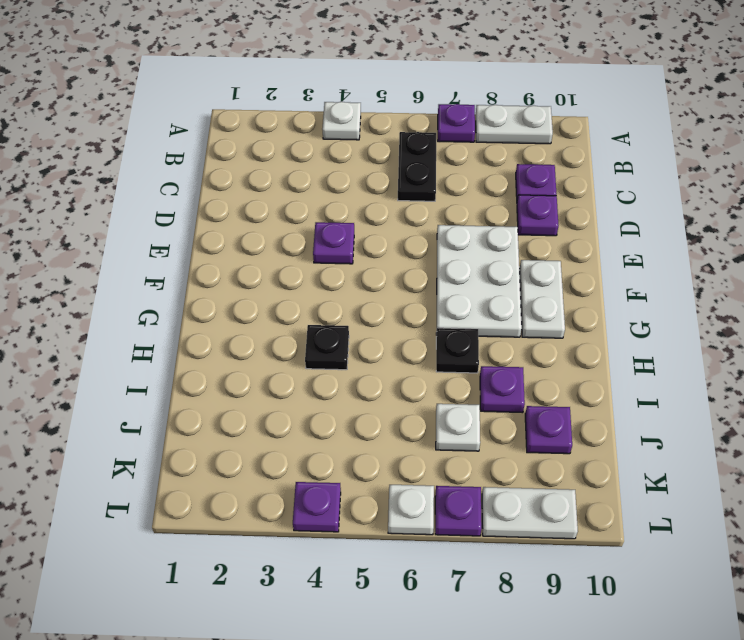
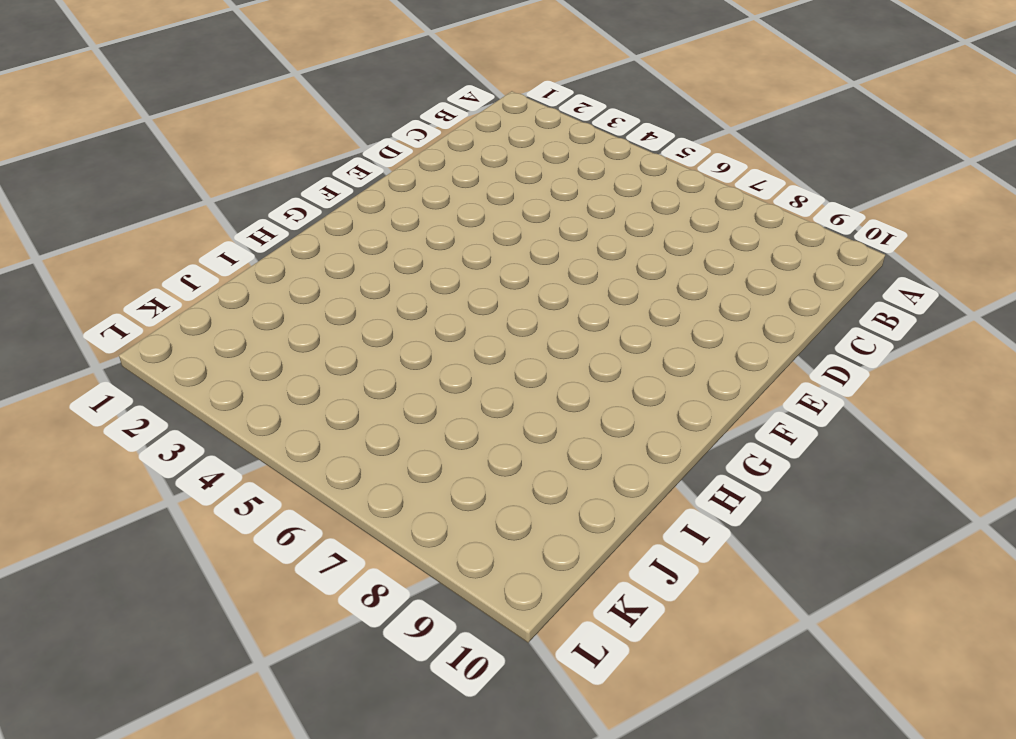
none -> white plate A4 level 1
none -> purple plate A7 level 1
none -> white plate A8:A9 level 1

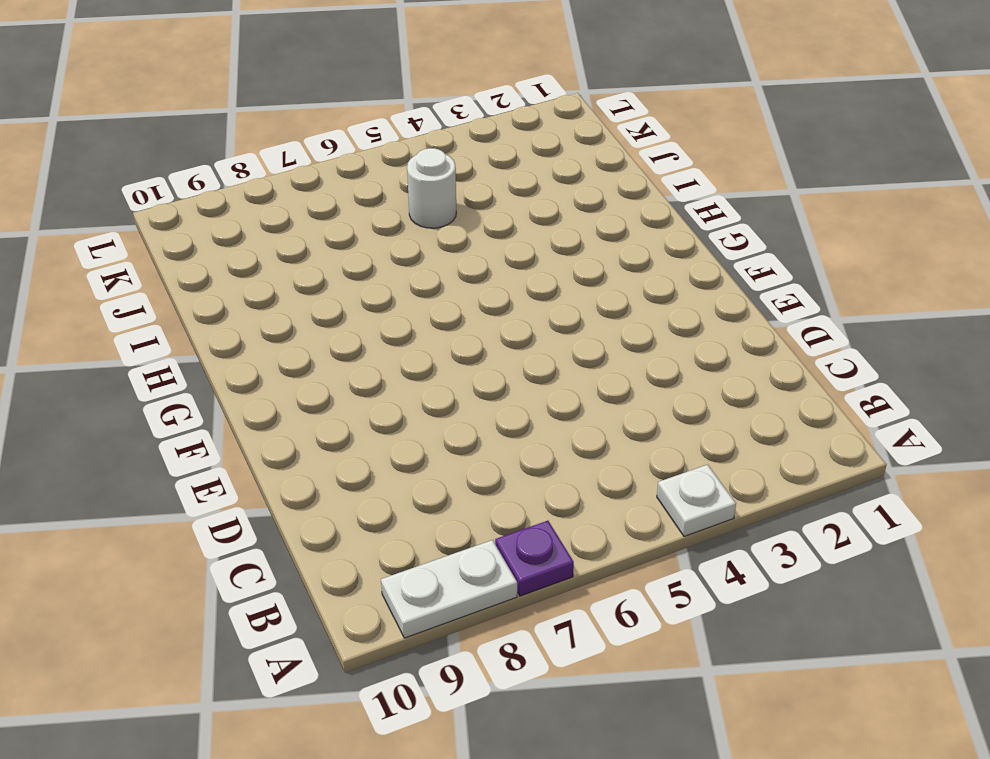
white round brick J5 level 1 -> none
none -> black plate B6:C6 level 1
none -> purple plate C9 level 1
none -> purple plate D9 level 1

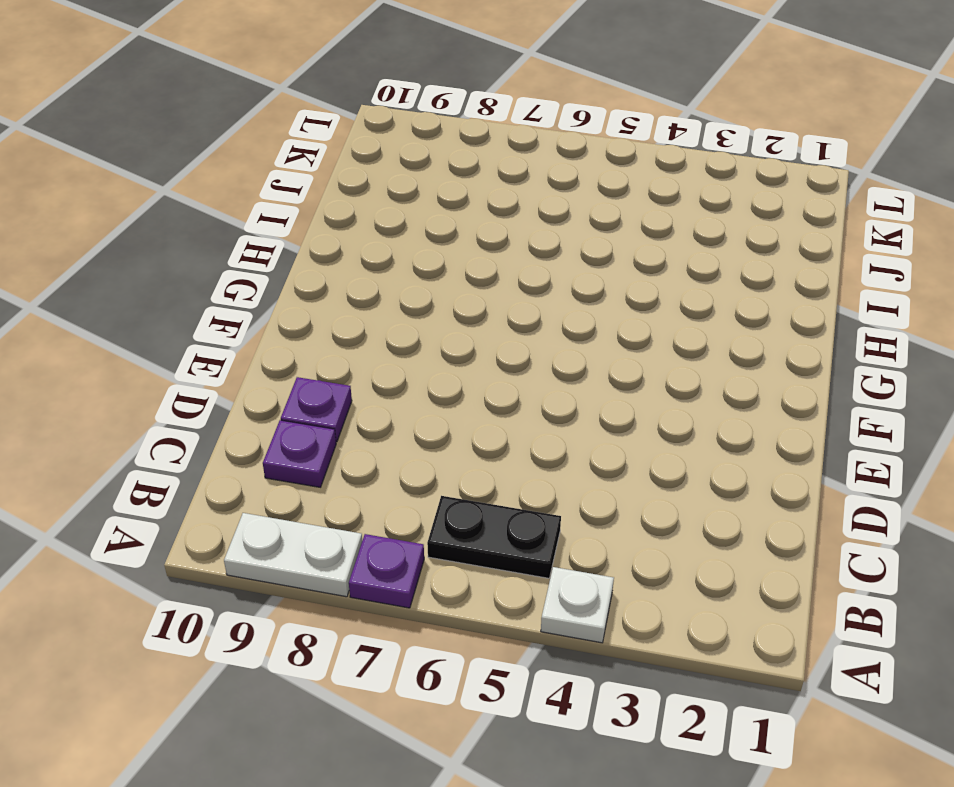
black plate B5:B6 level 1 -> black plate B6:C6 level 1
none -> purple plate E4 level 1
none -> white plate E7:G8 level 1
none -> white plate F9:G9 level 1

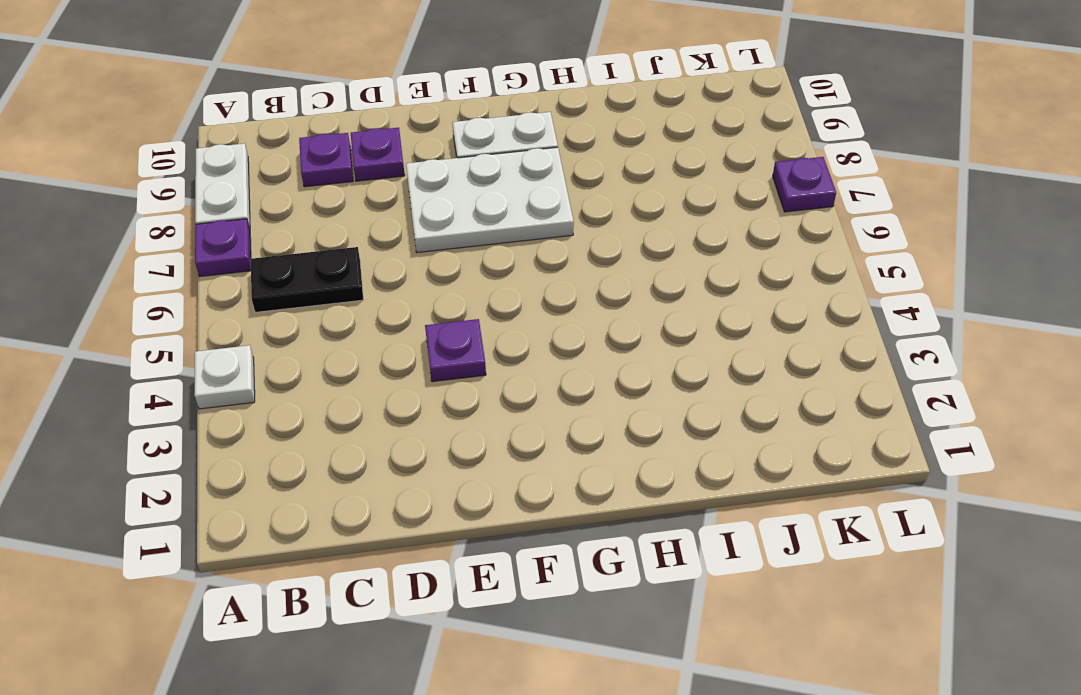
none -> black plate H4 level 1
none -> black plate H7 level 1
none -> purple plate I8 level 1

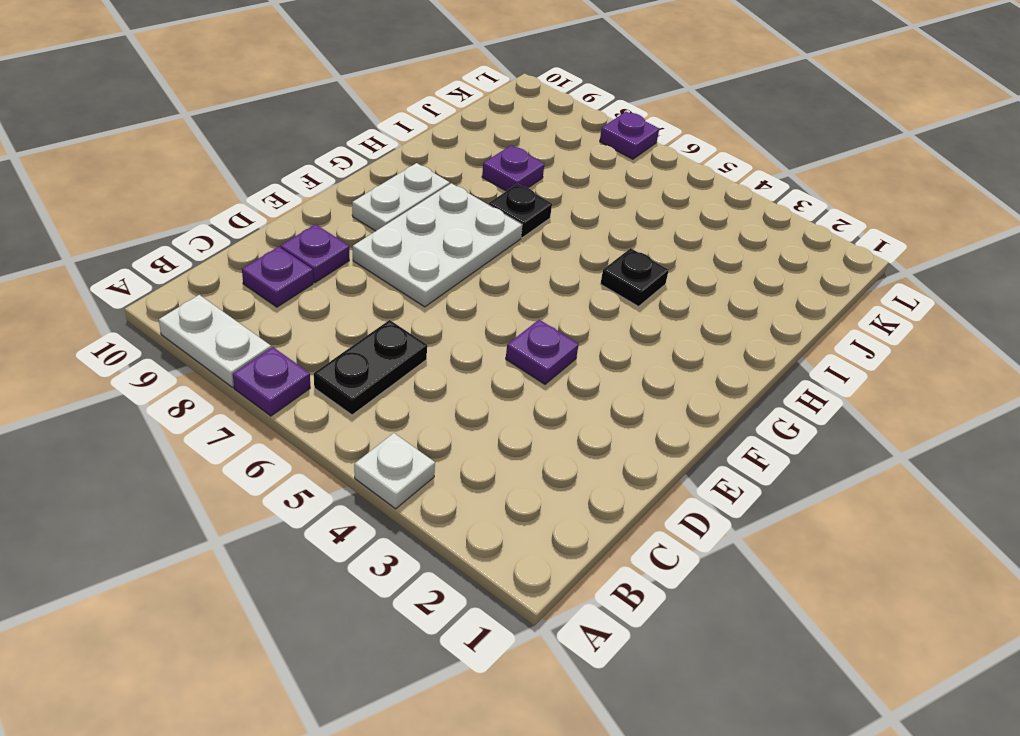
none -> white plate J7 level 1
none -> purple plate J9 level 1
none -> purple plate L4 level 1

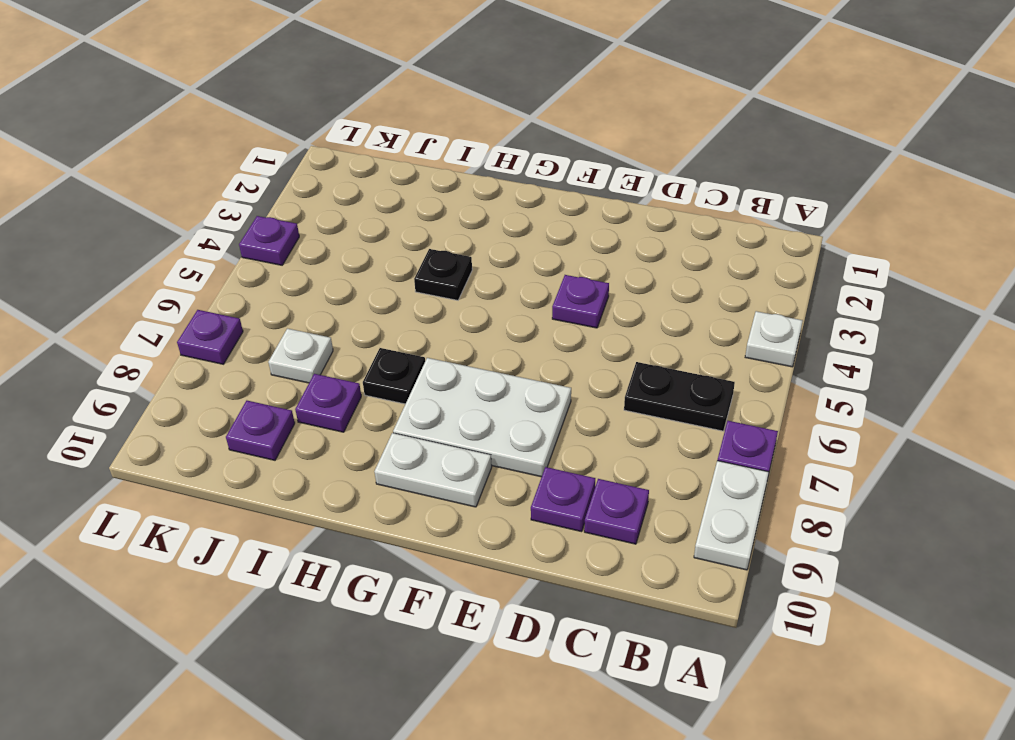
none -> white plate L6 level 1
none -> white plate L8:L9 level 1

